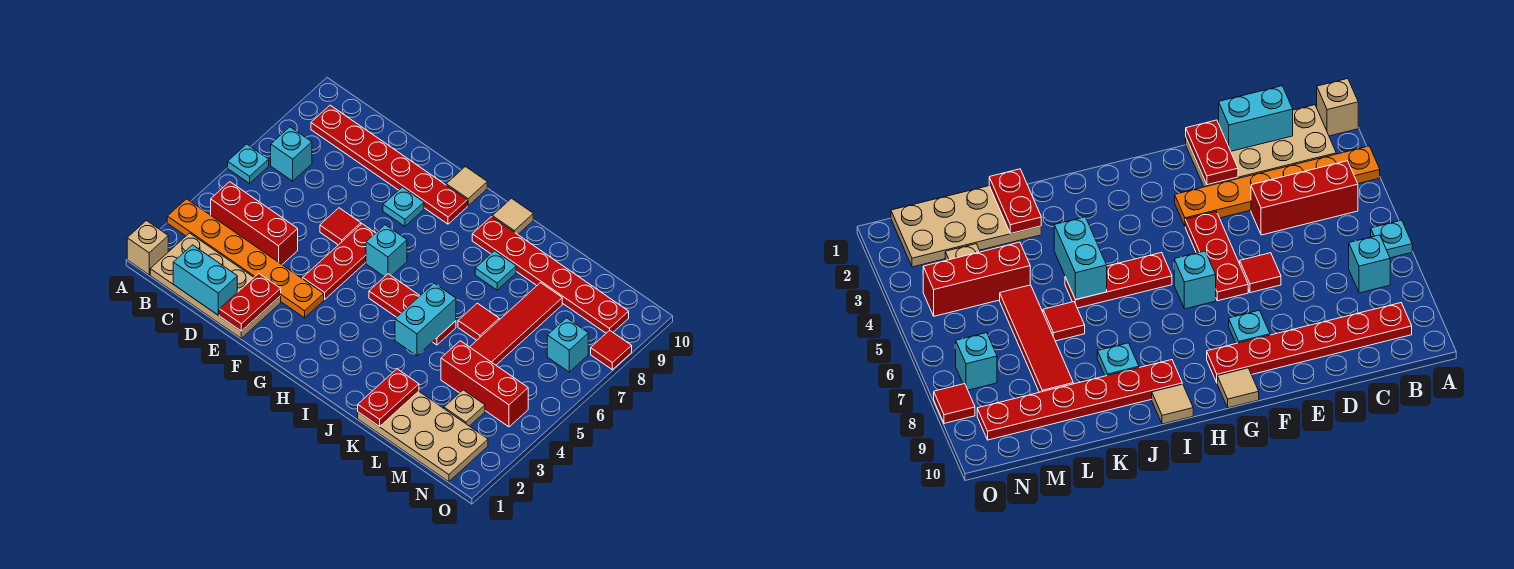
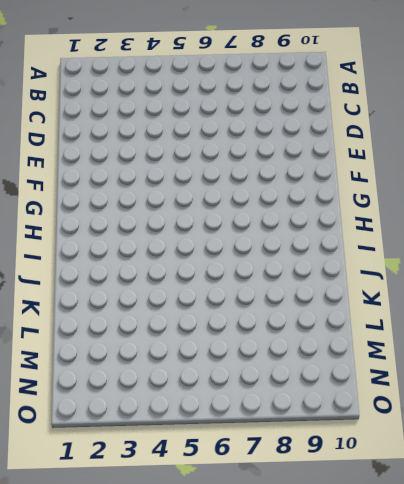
none -> tan brick A1 level 1
none -> orange plate A3:F3 level 1
none -> cyan plate A6 level 1

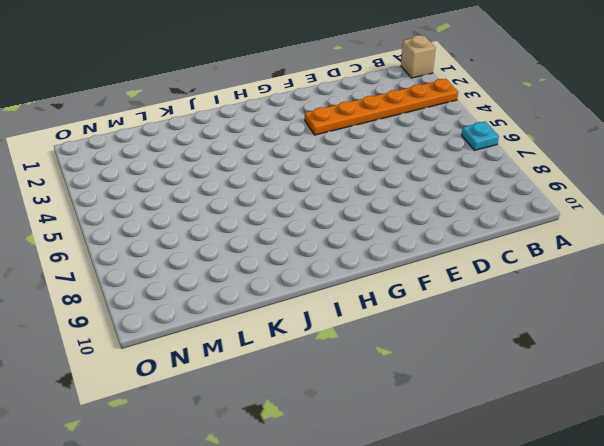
none -> tan plate B1:E2 level 1
none -> red brick B4:D4 level 1
none -> cyan brick B7 level 1

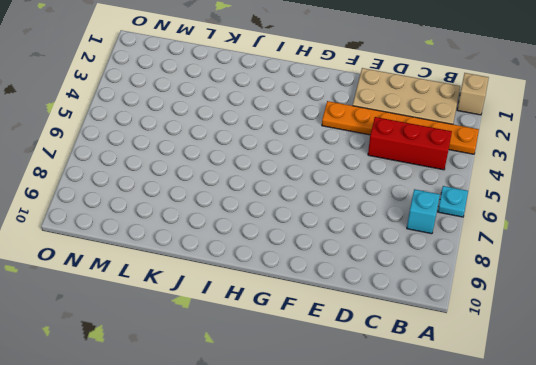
none -> red plate B9:G9 level 1
none -> red tile E6 level 1
none -> red plate F4:F6 level 1

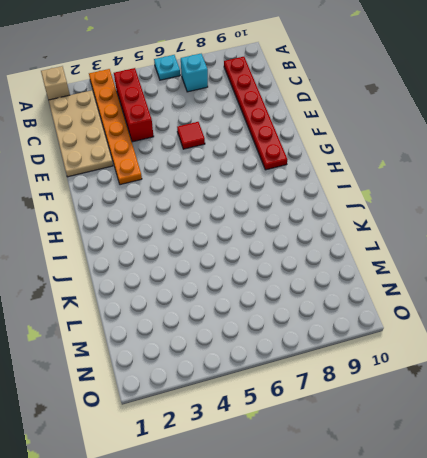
none -> red plate F4:F6 level 1
none -> cyan plate F8 level 1
none -> cyan brick G6 level 1

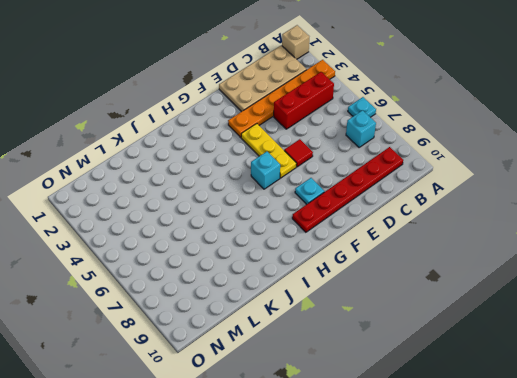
yellow plate F4:F6 level 1 -> red plate F4:F6 level 1
none -> tan tile G10 level 1
none -> red plate H5:J5 level 1
none -> red plate I9:N9 level 1

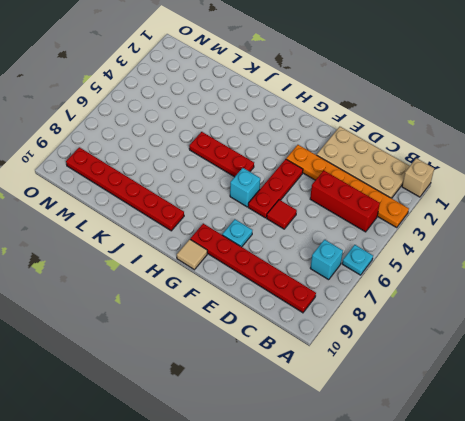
none -> tan tile I10 level 1
none -> cyan plate J8 level 1
none -> tan plate K1:N2 level 1

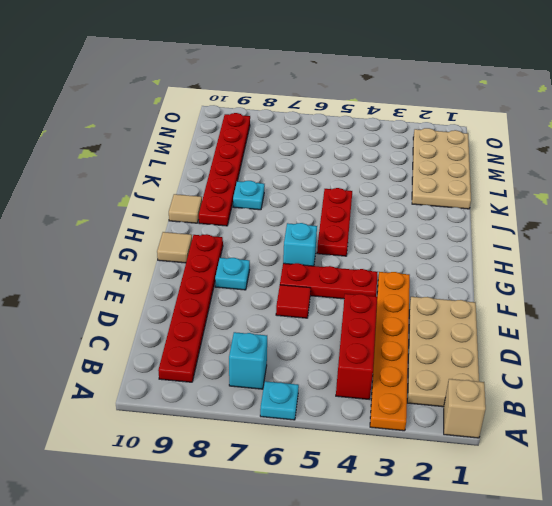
none -> red tile K6 level 1
none -> red brick L4:N4 level 1
none -> red tile L5:L8 level 1

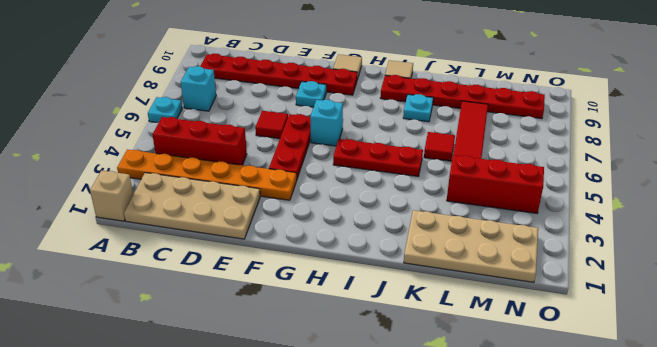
none -> tan plate M3 level 1
none -> cyan brick N7 level 1
none -> red tile O8 level 1

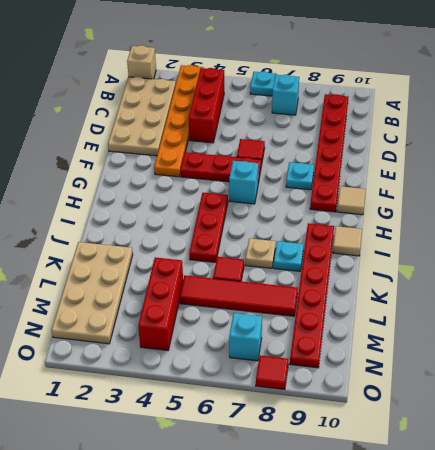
tan plate J7 level 1 -> tan plate M3 level 1
none -> cyan brick C1:D1 level 2
none -> red plate E1:E2 level 2
none -> cyan brick J4:J5 level 2

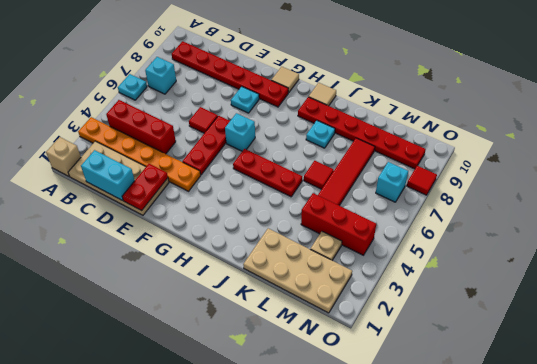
none -> cyan brick J4:J5 level 2
none -> red plate K1:K2 level 2

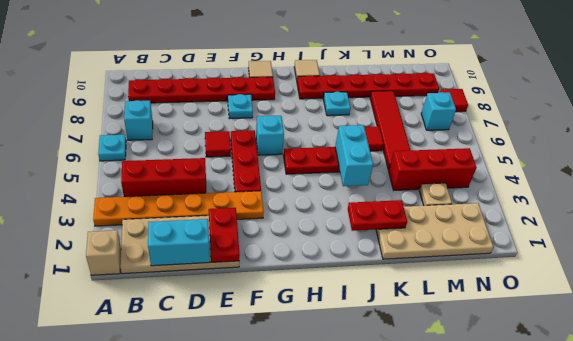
red plate J2:K2 level 2 -> red plate K1:K2 level 2

